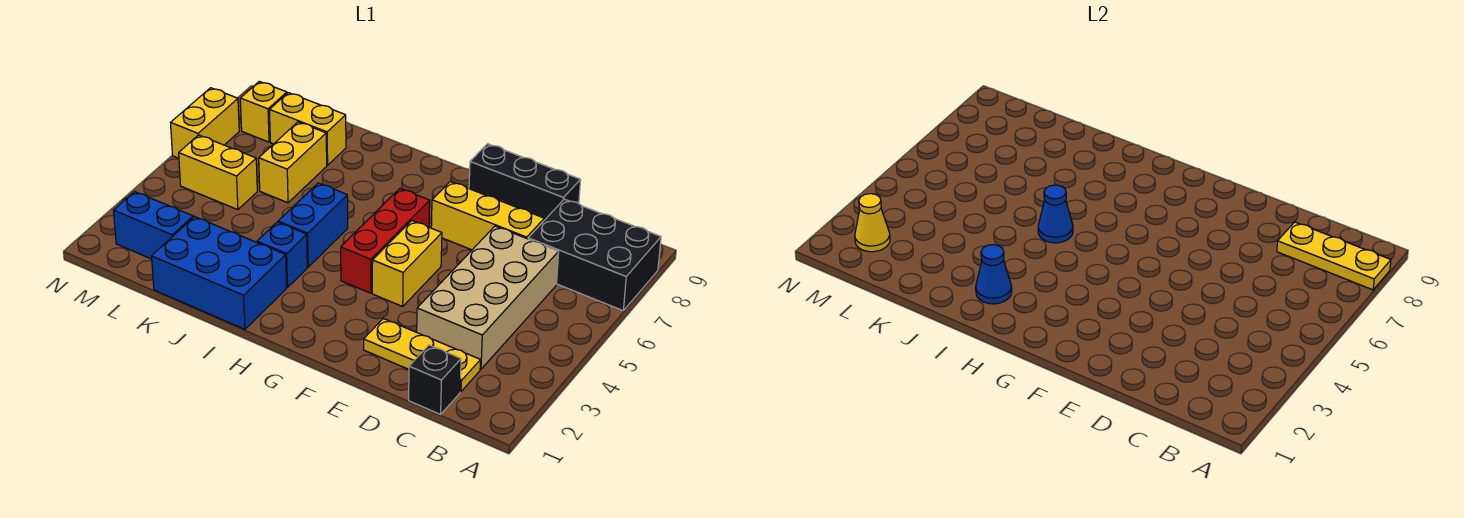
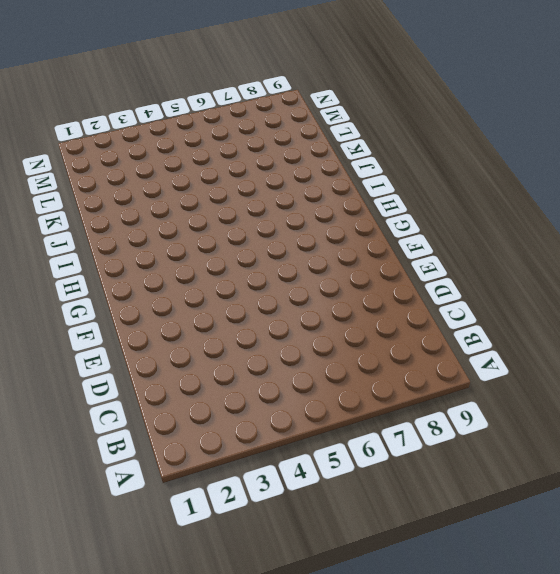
none -> black brick A7:C8 level 1
none -> black brick C1 level 1
none -> yellow plate C2:E2 level 1

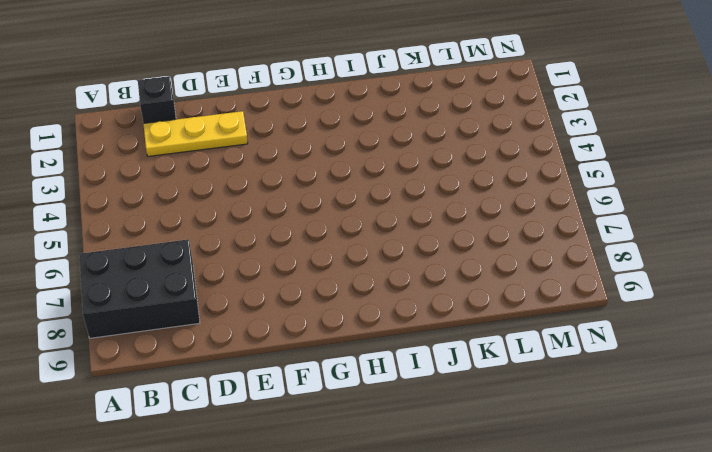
none -> tan brick C3:D6 level 1
none -> yellow brick D7:F7 level 1
none -> black brick D9:F9 level 1

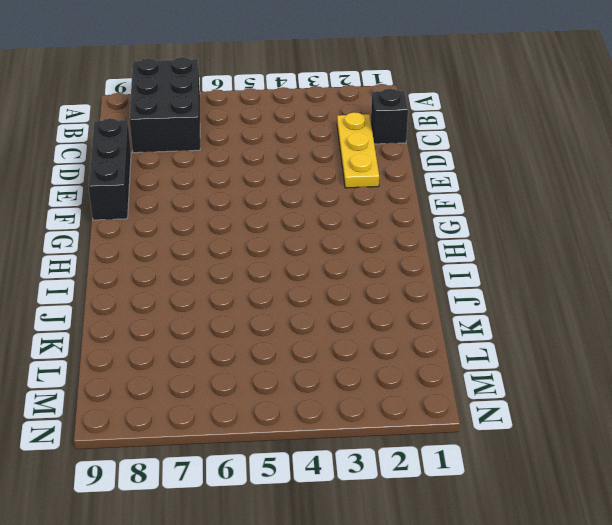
none -> tan brick C3:D6 level 1
none -> yellow brick D7:F7 level 1
none -> yellow brick F4:F5 level 1

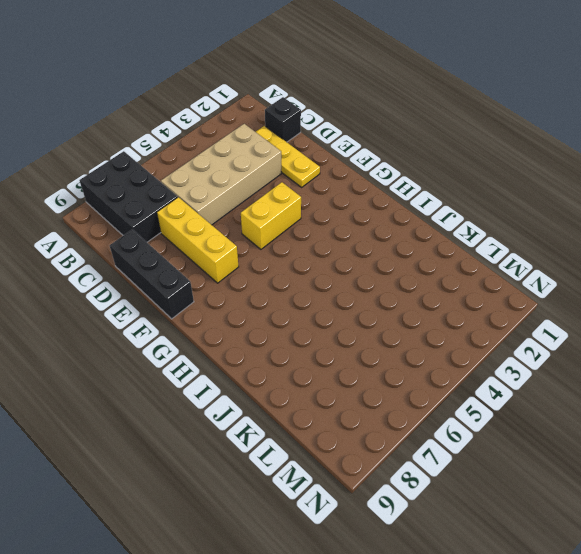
none -> red brick G4:G6 level 1
none -> blue brick I1:K2 level 1
none -> blue brick I3 level 1

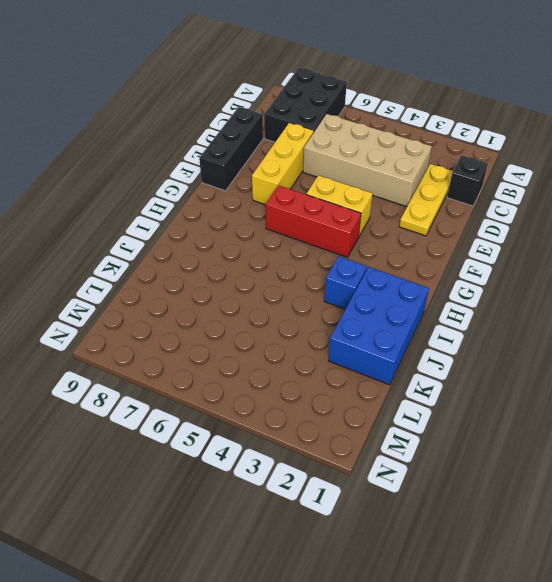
none -> blue brick I4:I5 level 1
none -> yellow brick K6:K7 level 1
none -> yellow brick K8:L8 level 1

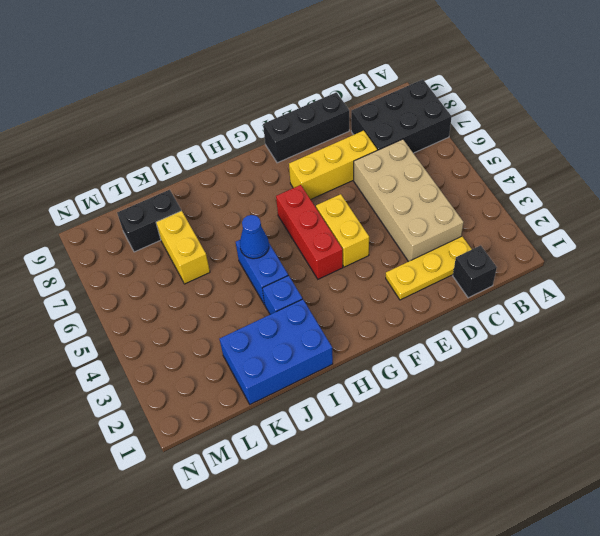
black brick K8:L8 level 1 -> yellow brick K8:L8 level 1
none -> blue brick L2:M2 level 1
none -> yellow brick L5:M5 level 1
none -> yellow brick M8 level 1

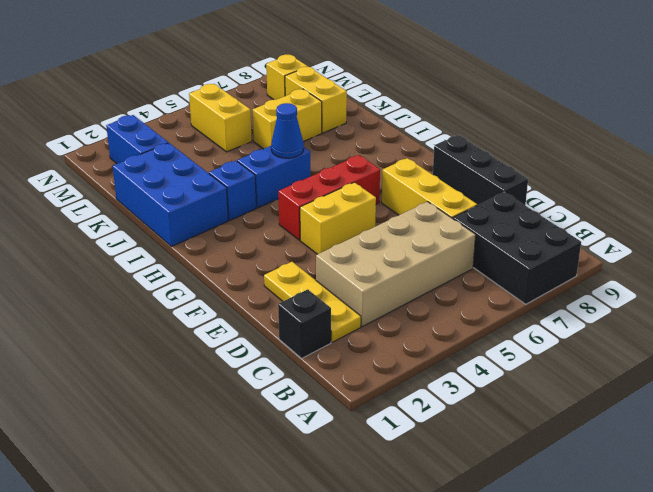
none -> yellow brick N6:N7 level 1
none -> yellow plate A8:C8 level 2
none -> blue cone I2 level 2

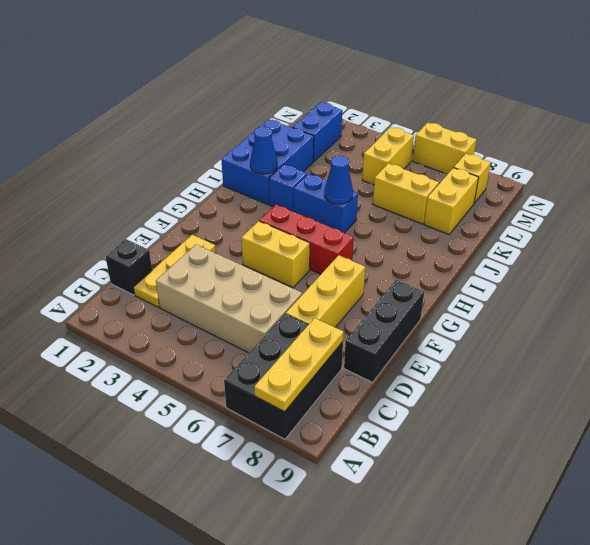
none -> yellow cone M2 level 2

